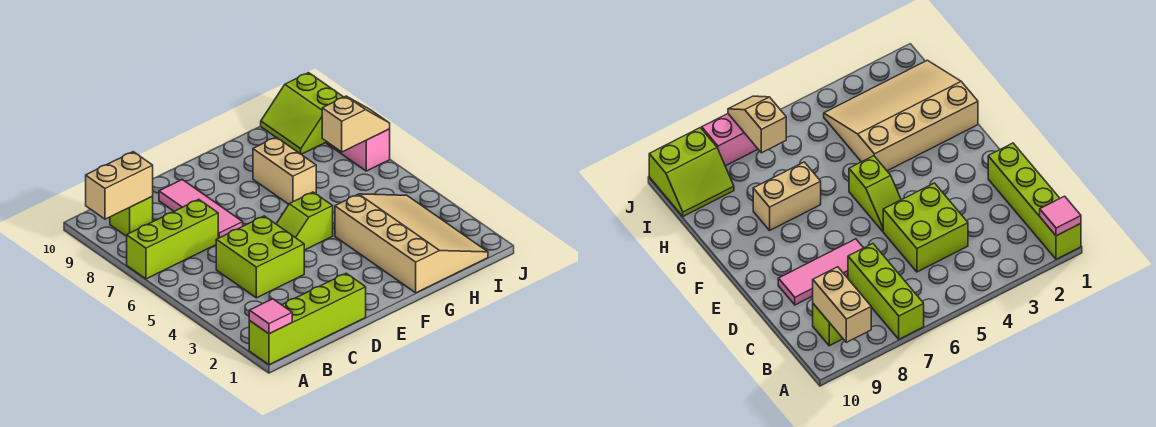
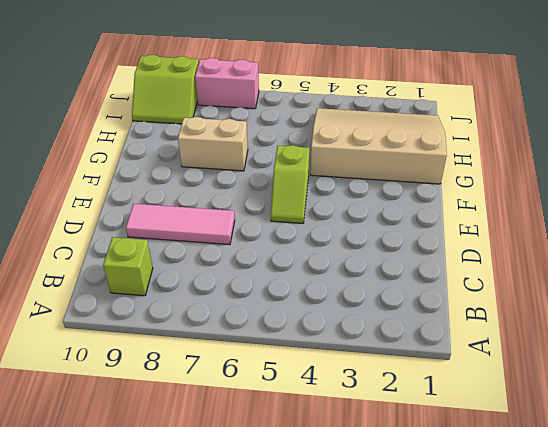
none -> lime brick A1:D1 level 1
none -> lime brick A7:C7 level 1
none -> lime brick C4:D5 level 1

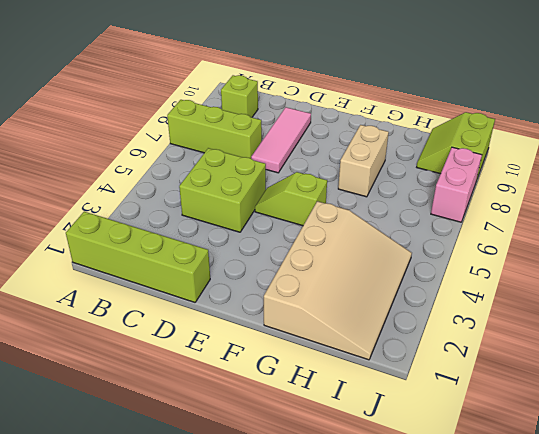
none -> pink tile A1 level 2
none -> tan brick A9:B9 level 2
none -> tan slope I7:J7 level 2 top I

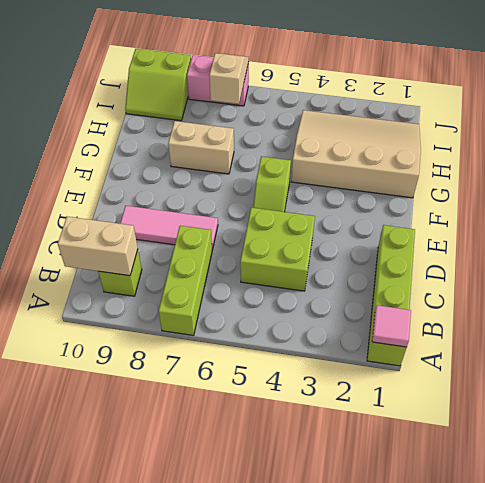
tan brick B9:B10 level 2 -> tan brick A9:B9 level 2

